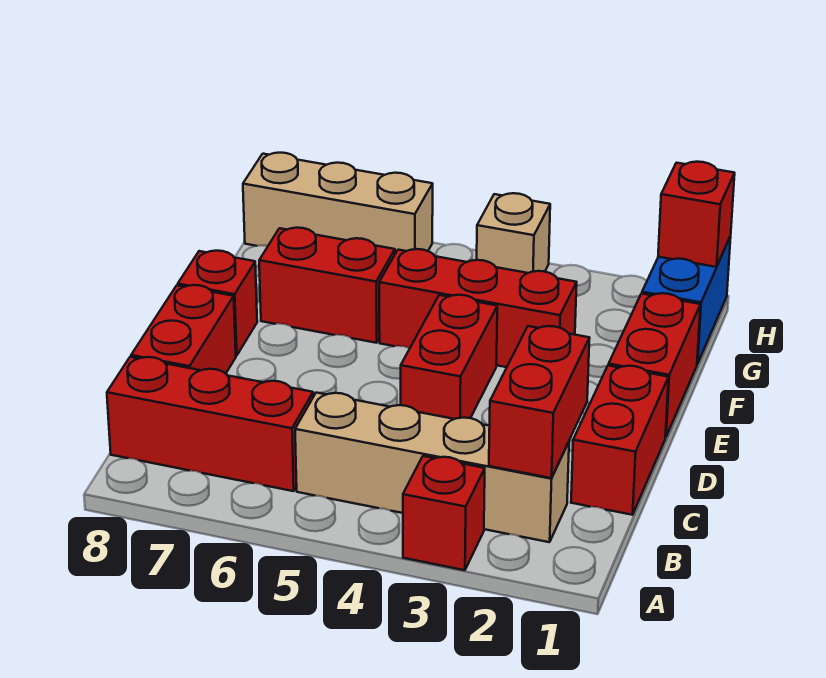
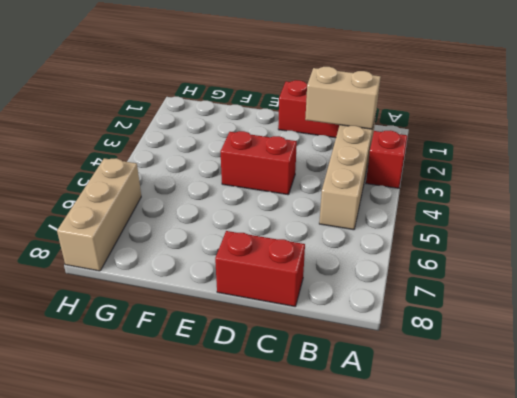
tan brick B2:C2 level 2 -> red brick B2:C2 level 2
none -> red brick B6:B8 level 1
none -> red brick E1:F1 level 1
none -> red brick E8 level 1

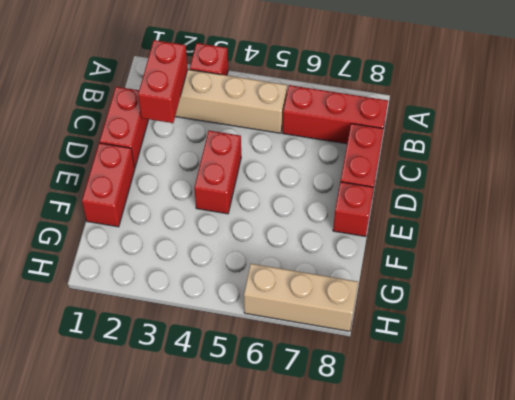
none -> red brick F3:F5 level 1
none -> red brick F6:F7 level 1
none -> blue brick G1:H1 level 1

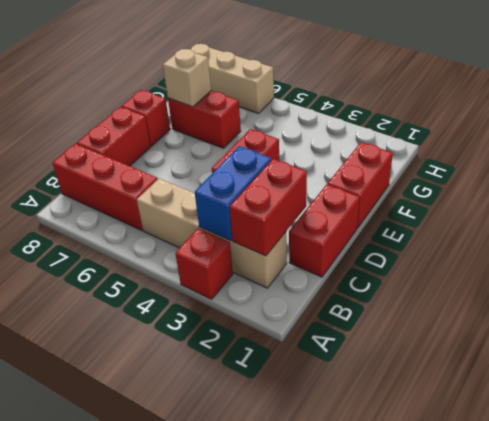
blue brick B3:C3 level 2 -> blue brick G1:H1 level 1
tan brick F7 level 2 -> tan brick H4 level 1
none -> red brick F3:F5 level 1
none -> red brick H1 level 2

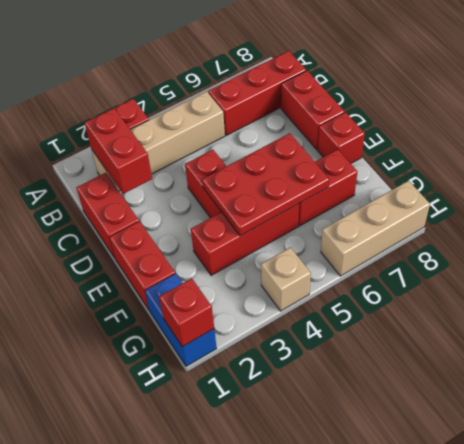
red plate E4:F6 level 2 -> none

